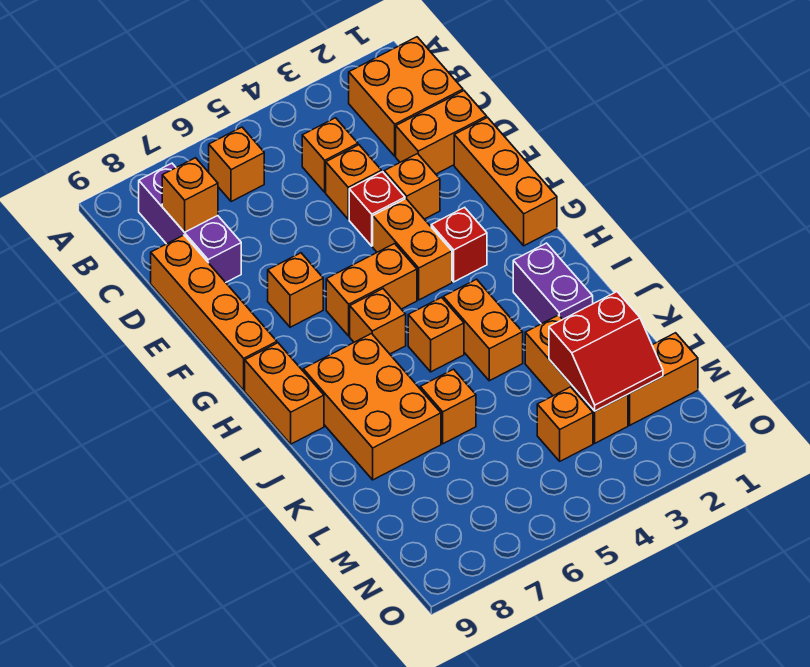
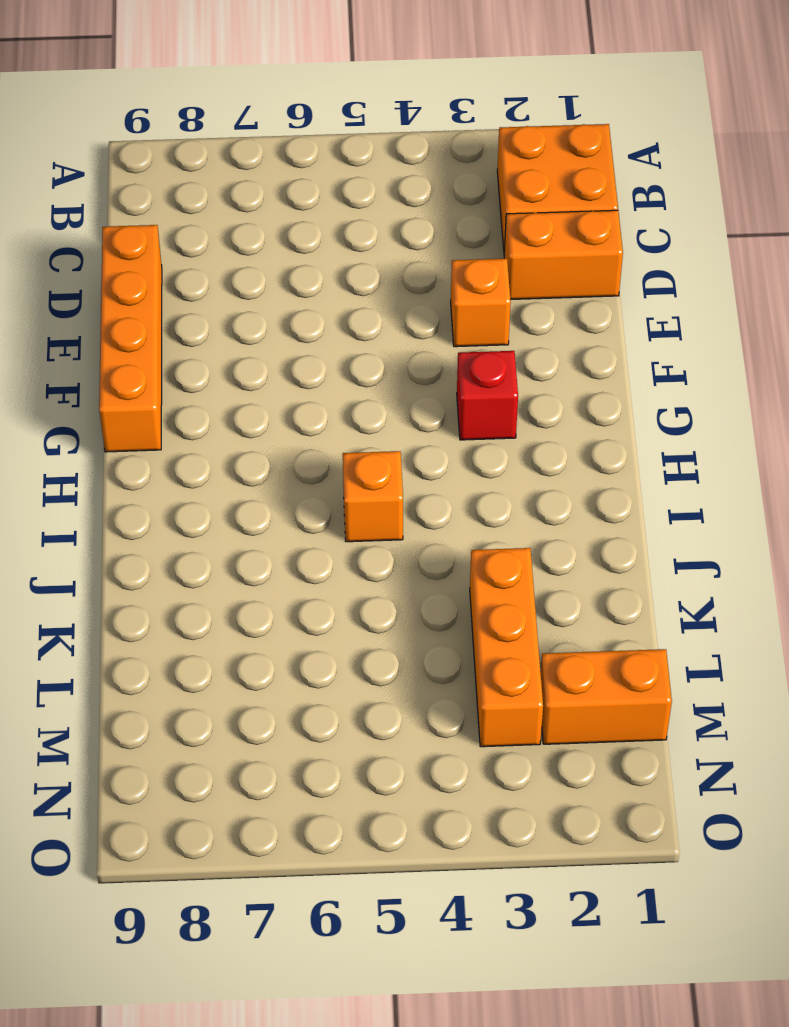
none -> orange brick B6 level 1
none -> purple brick B8:D8 level 1
none -> orange brick C4 level 1

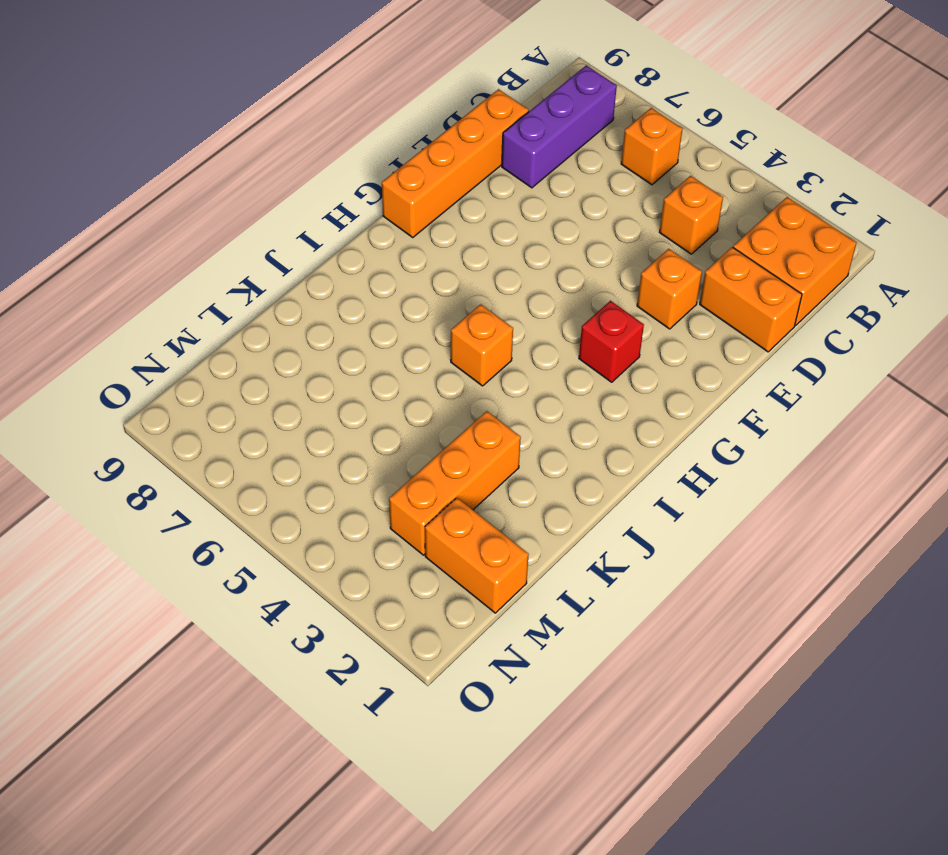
none -> orange brick D4 level 1
none -> orange brick E1:G1 level 1
none -> red brick E4 level 1

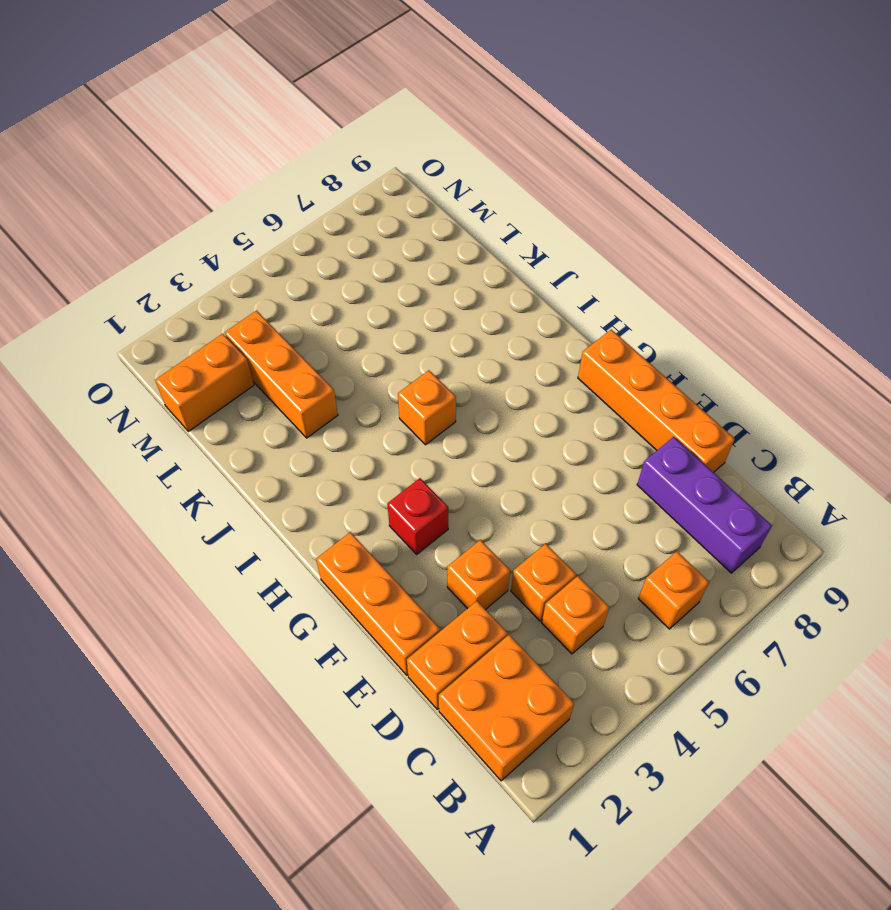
none -> red brick E4 level 1
none -> orange brick F4:G4 level 1
none -> orange brick F7 level 1

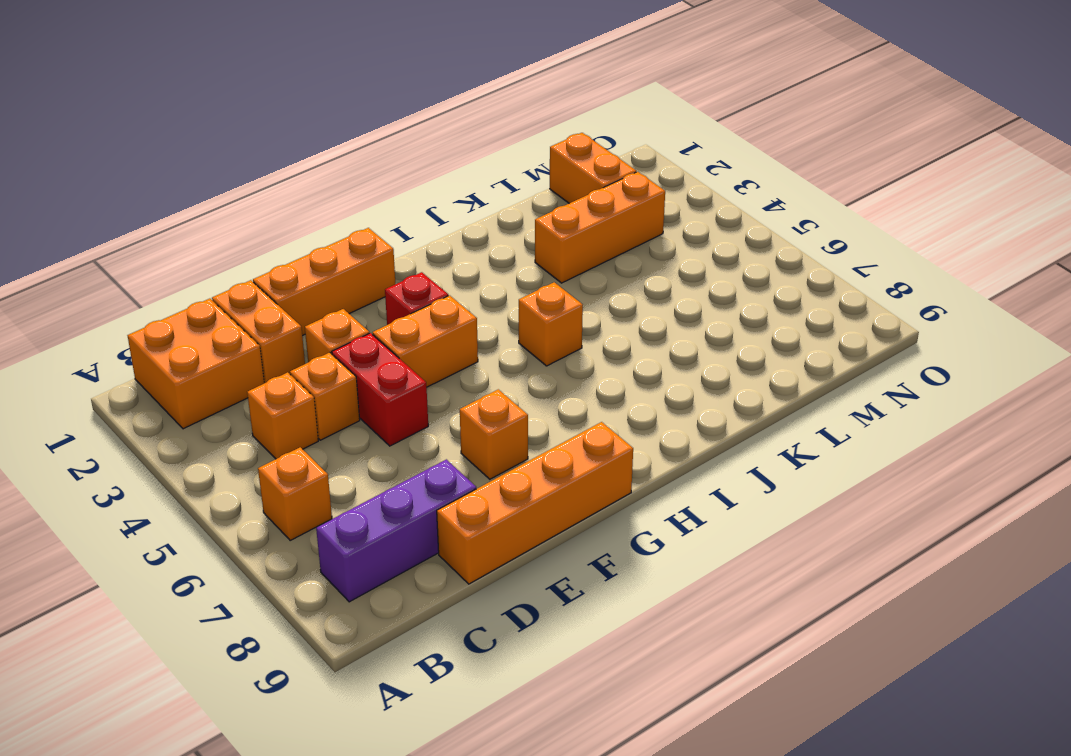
red brick E4:E5 level 1 -> red brick E4 level 1
none -> orange brick G5:G6 level 1
none -> orange brick H6 level 1
none -> orange brick H9:I9 level 1

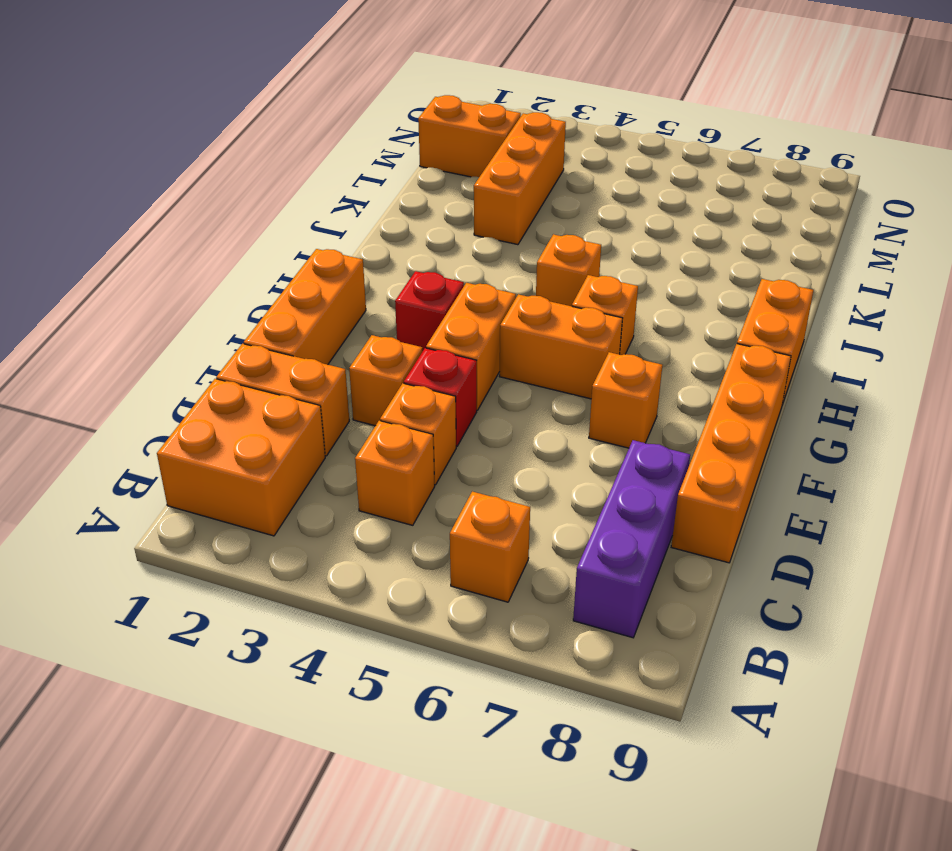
none -> purple brick I2:J2 level 1
none -> orange brick I4:J4 level 1
none -> orange brick I7:K8 level 1

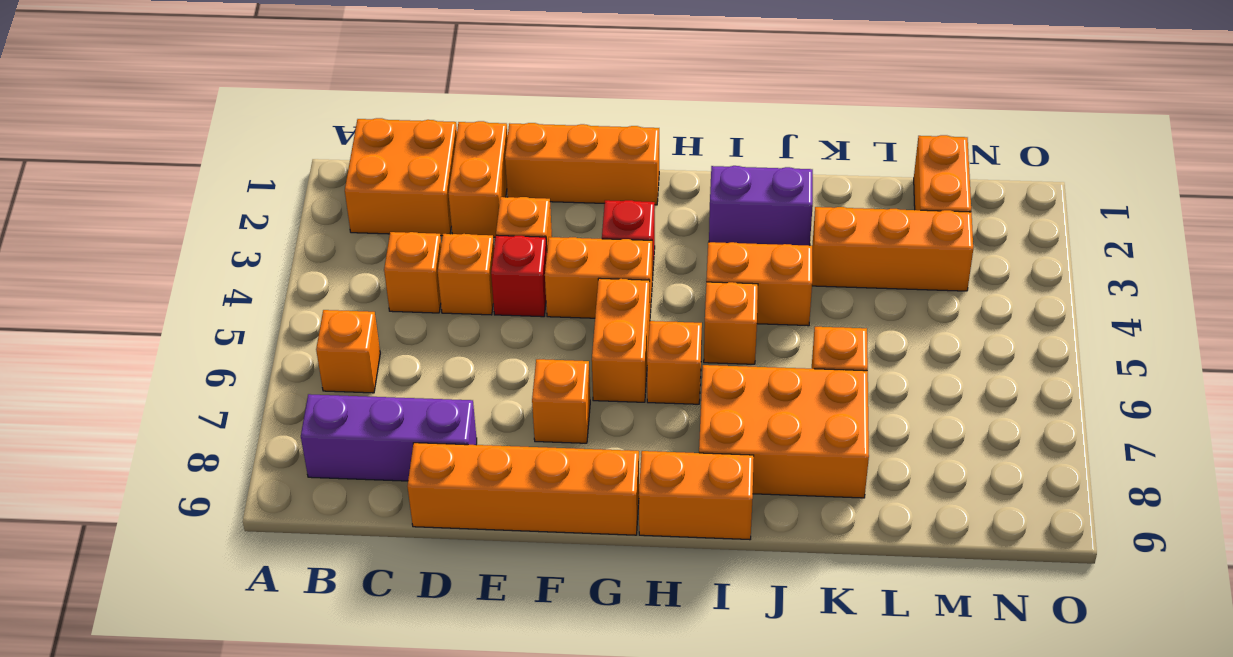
none -> orange brick M4 level 1
none -> orange brick C8 level 2
none -> red slope L2:M3 level 2 top L

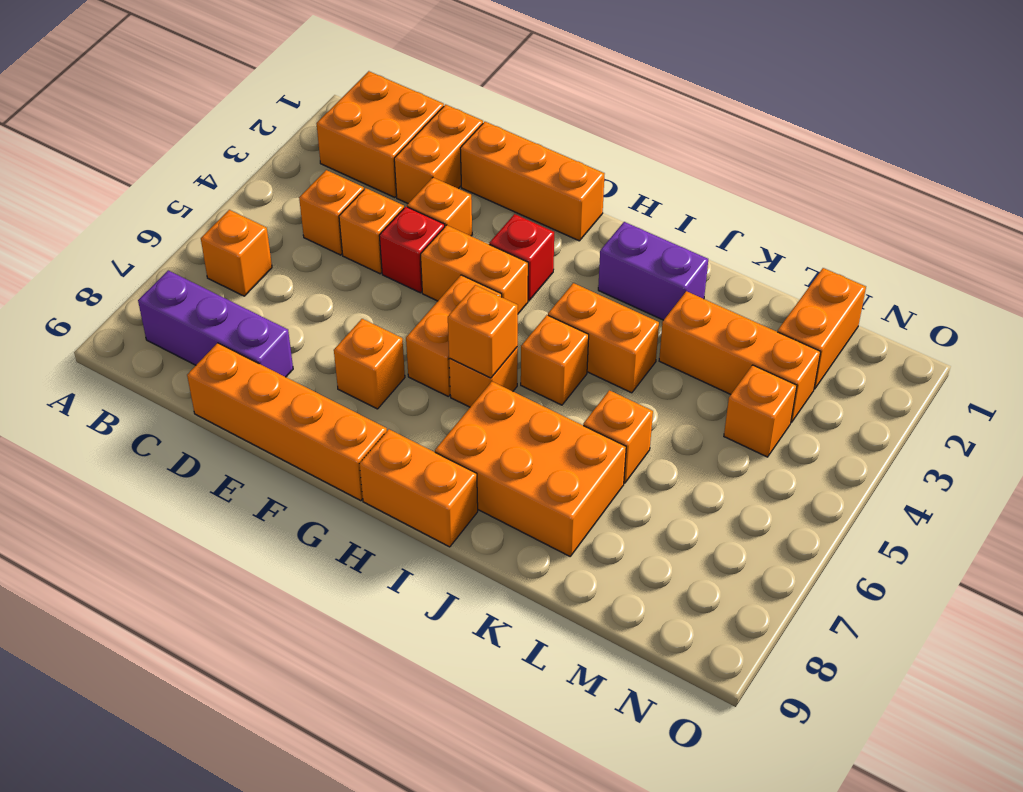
orange brick H6 level 2 -> orange brick C8 level 2
none -> red slope L2:M3 level 2 top L

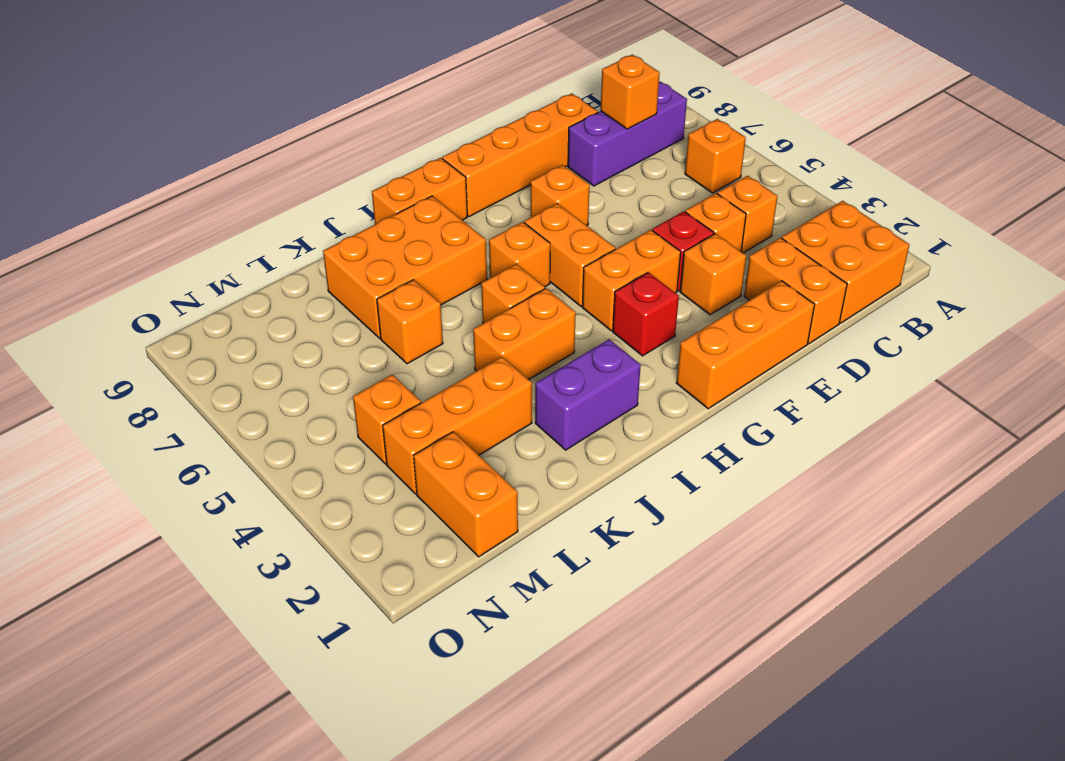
none -> red slope L2:M3 level 2 top L

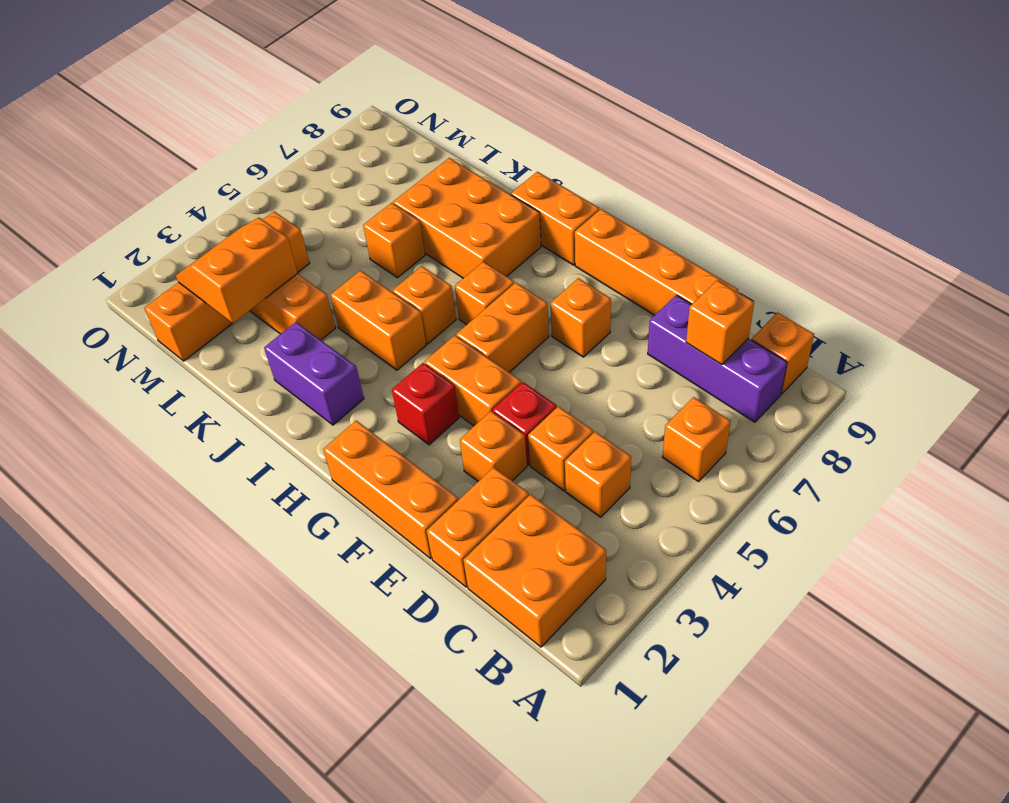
orange brick B9 level 1 -> none
orange slope L2:M3 level 2 top L -> red slope L2:M3 level 2 top L

